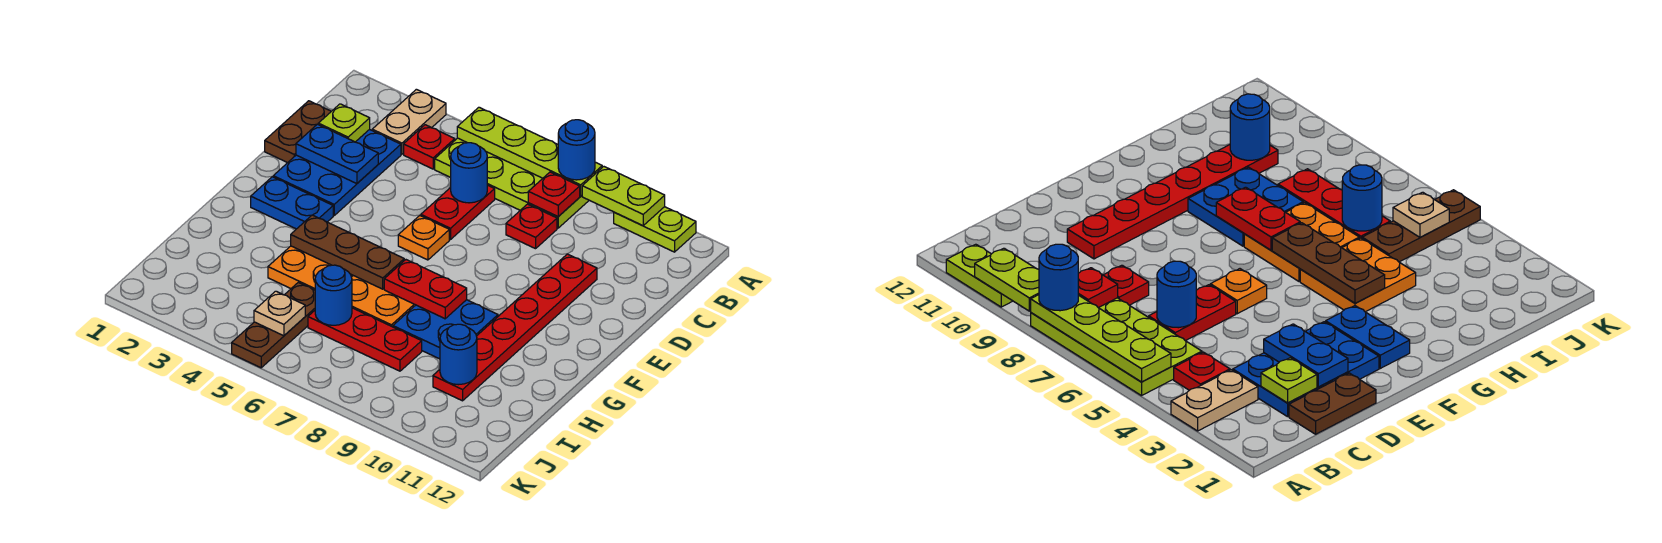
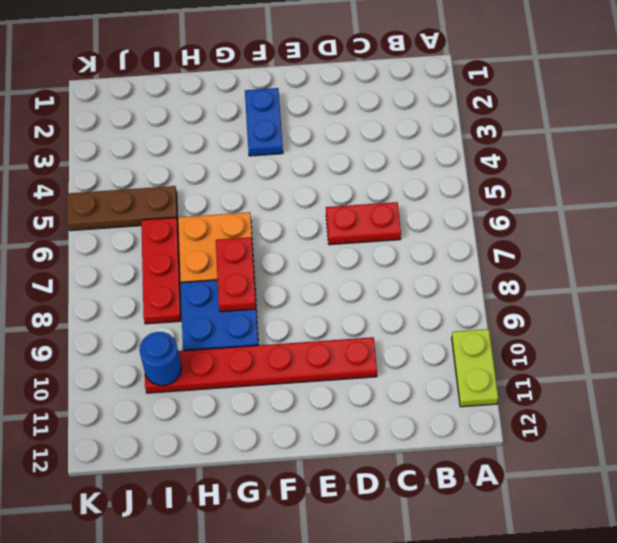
none -> tan plate A3:B3 level 1
none -> lime plate A5:B8 level 1
none -> red plate B4 level 1

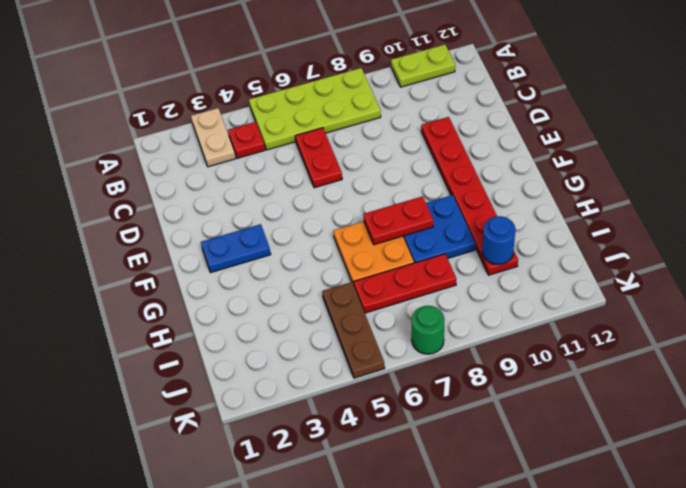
green round brick K7 level 1 -> none
none -> brown plate C1:D1 level 1
none -> blue plate C2:E3 level 1
none -> red plate C8 level 1

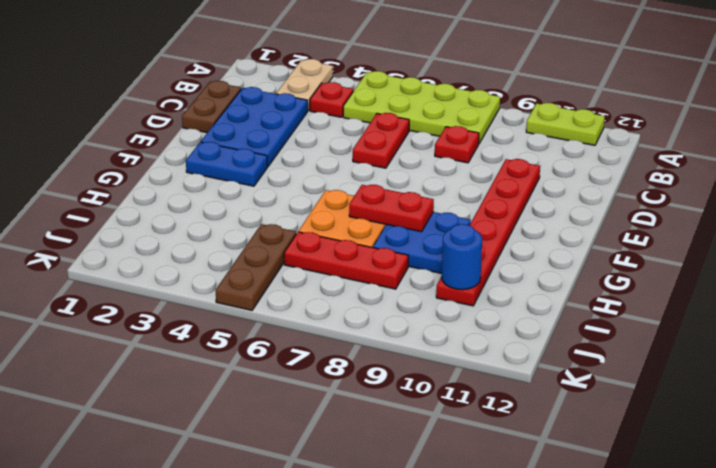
none -> orange plate E6 level 1
none -> orange plate G4:H5 level 1
none -> lime plate A5:A8 level 2

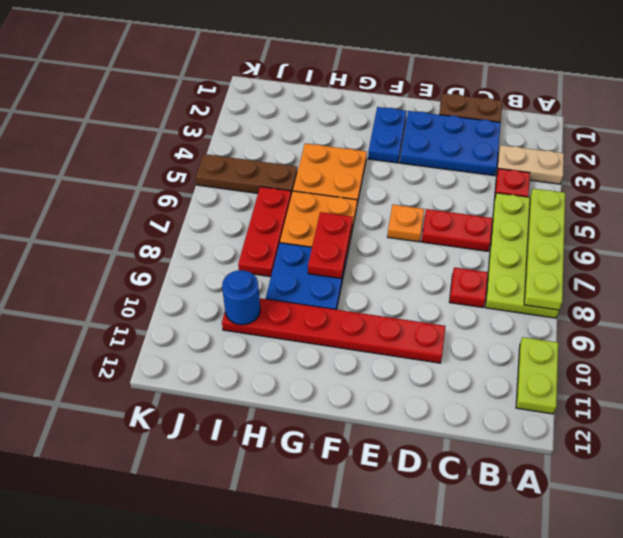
none -> lime plate A9:A10 level 2
none -> red plate B8 level 2
none -> lime plate C2 level 2

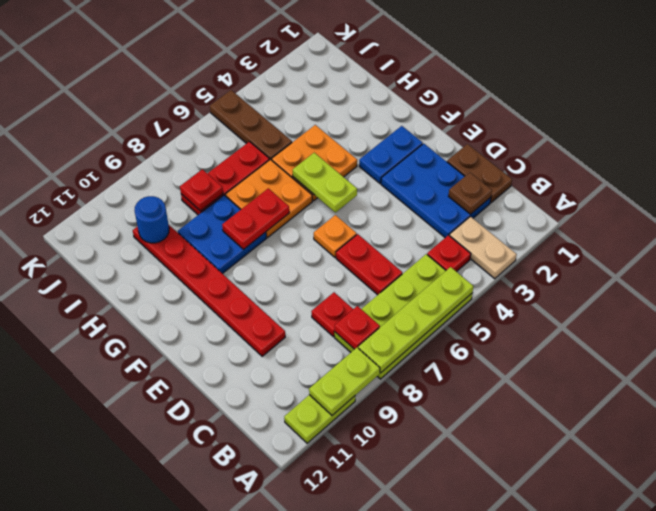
brown plate C2 level 2 -> lime plate C2 level 2
lime plate F5:G5 level 2 -> brown plate G4:G6 level 2
red plate I8 level 2 -> none
none -> blue round brick C6 level 2
none -> blue plate D2:D3 level 2
none -> blue round brick I6 level 2

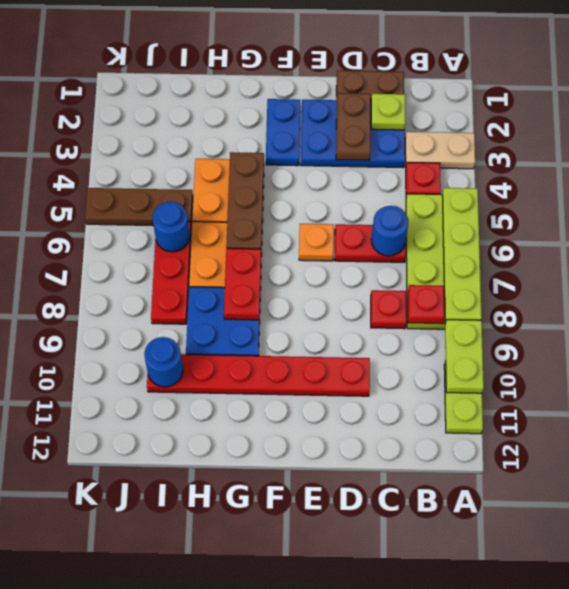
brown plate D2:D3 level 2 -> blue plate D2:D3 level 2
none -> tan plate J5 level 2
none -> blue round brick A8 level 3

